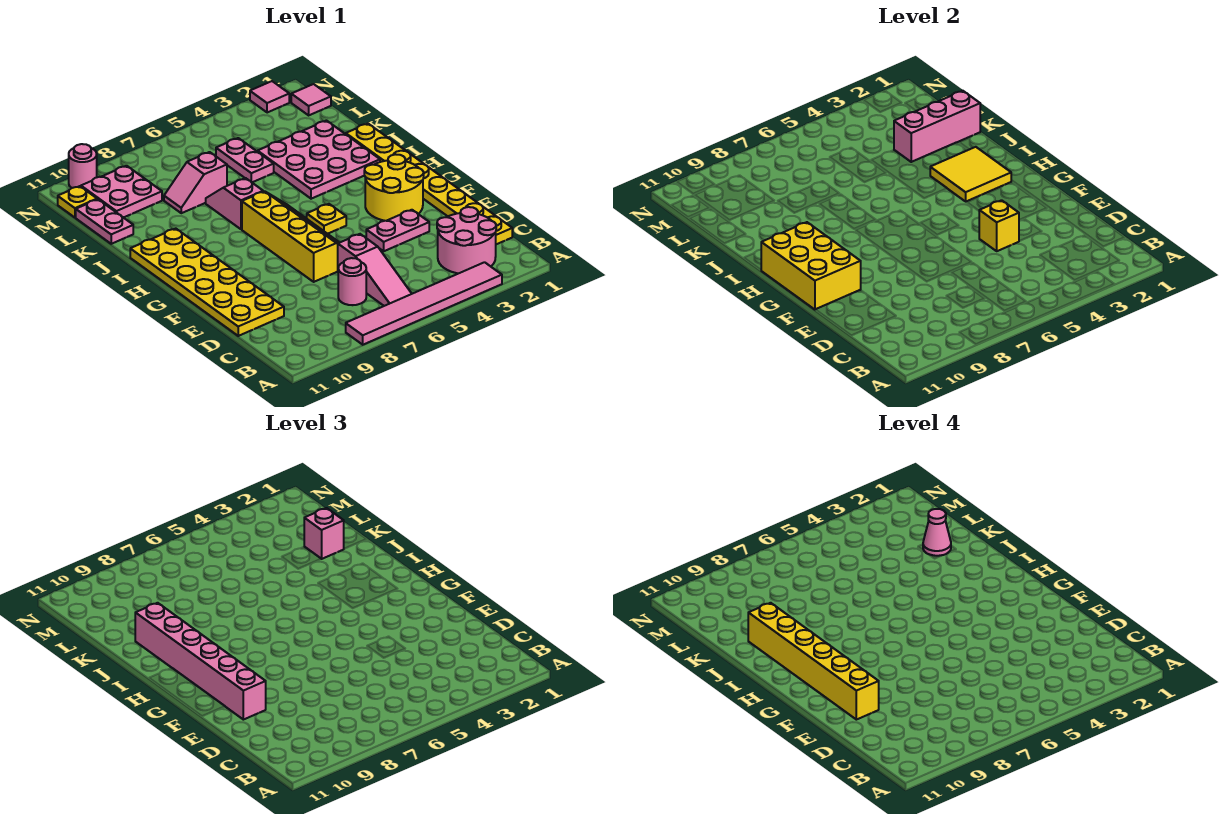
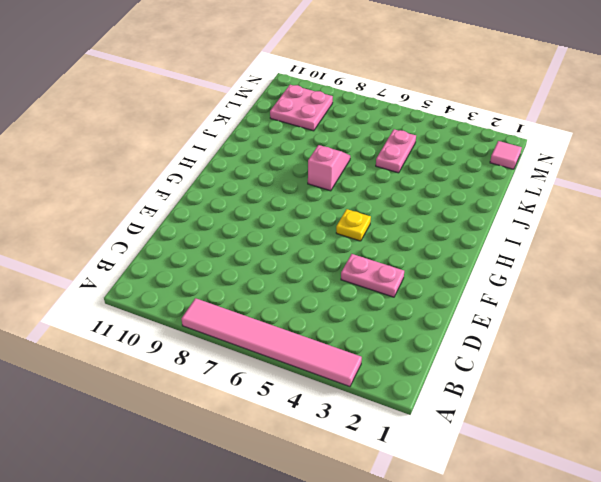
none -> pink round brick B2:C3 level 1
none -> pink slope B6:D6 level 1 top D
none -> yellow plate C1:J1 level 1

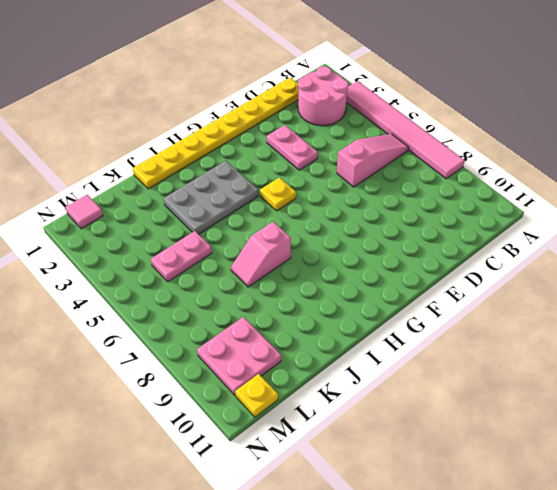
grey plate H3:J4 level 1 -> pink plate I2:K4 level 1
none -> pink round brick C7 level 1
none -> yellow plate D10:I11 level 1
none -> yellow slope E6:H7 level 1 top 7

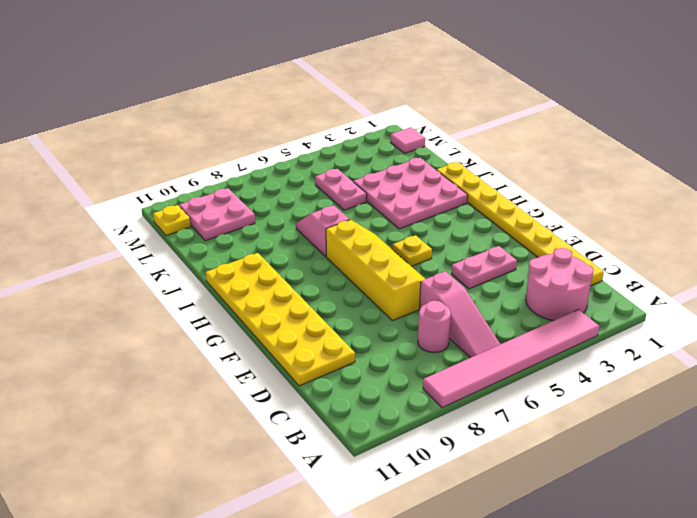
none -> yellow round brick F2:G3 level 1
none -> pink slope K7:K8 level 1 top 7
none -> pink plate K11:L11 level 1

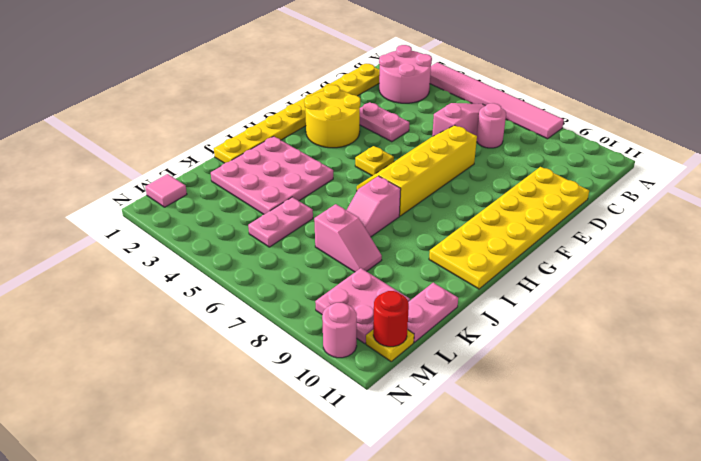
red round brick M11 level 2 -> none
none -> pink tile N2 level 1
none -> yellow brick E4 level 2
none -> yellow brick F10:H11 level 2

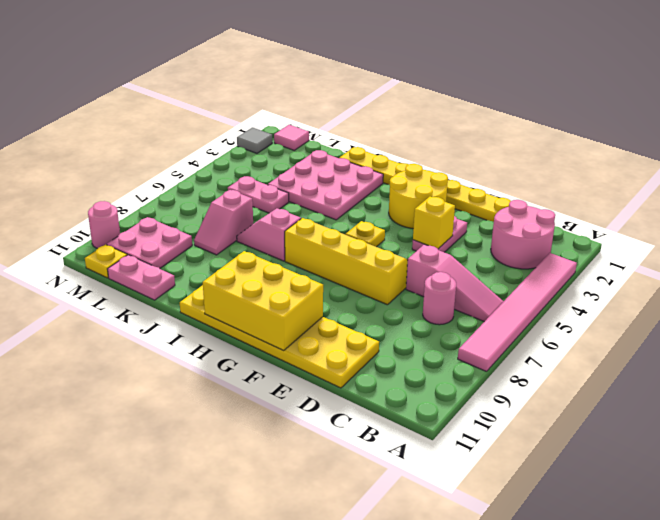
grey tile N2 level 1 -> pink tile N2 level 1
none -> yellow tile H2:I3 level 2
none -> pink brick K1:K3 level 2
none -> pink brick E10:J10 level 3

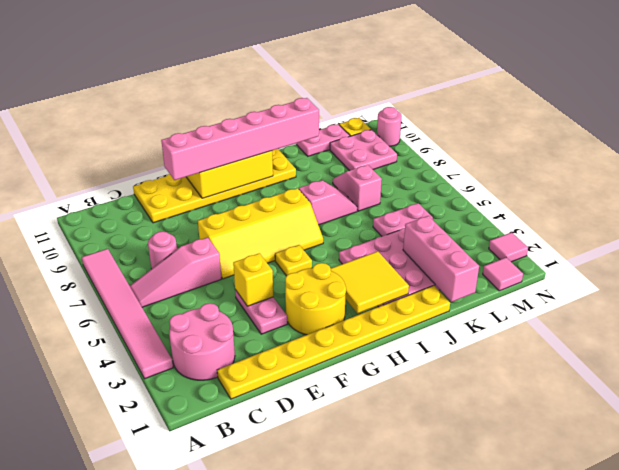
none -> pink brick K2 level 3
none -> yellow brick E10:J10 level 4
none -> pink cone K2 level 4

